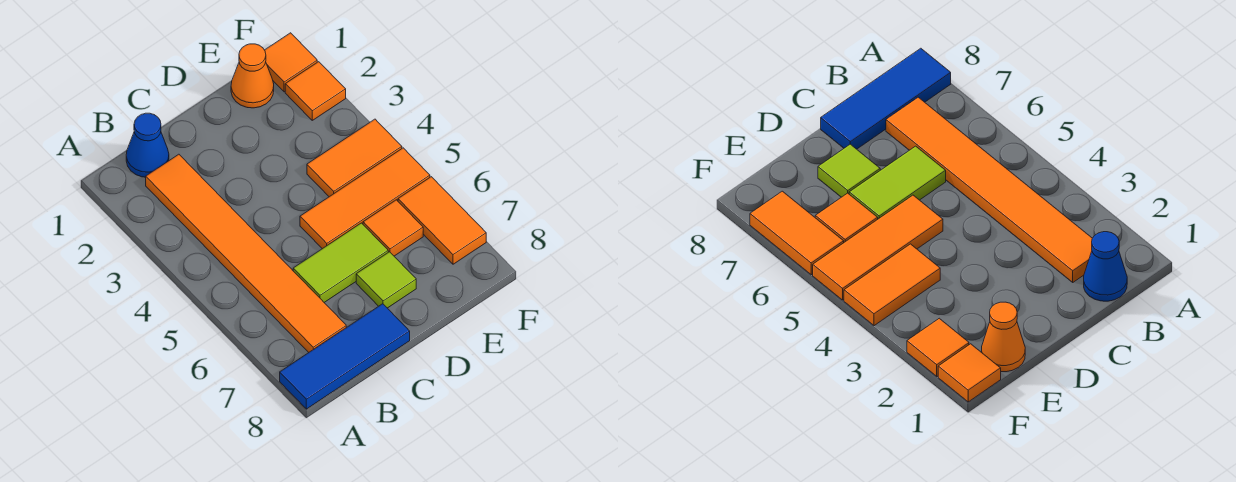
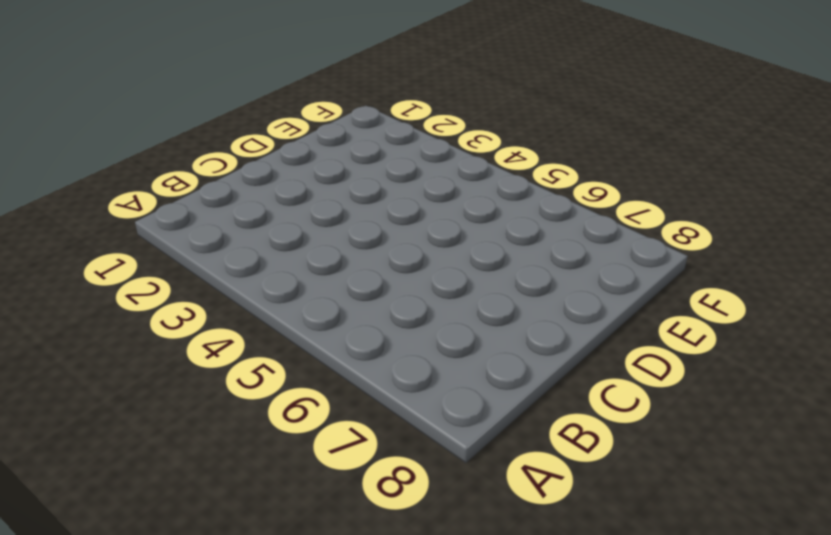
none -> blue tile A8:C8 level 1
none -> blue cone B1 level 1
none -> orange tile B2:B7 level 1

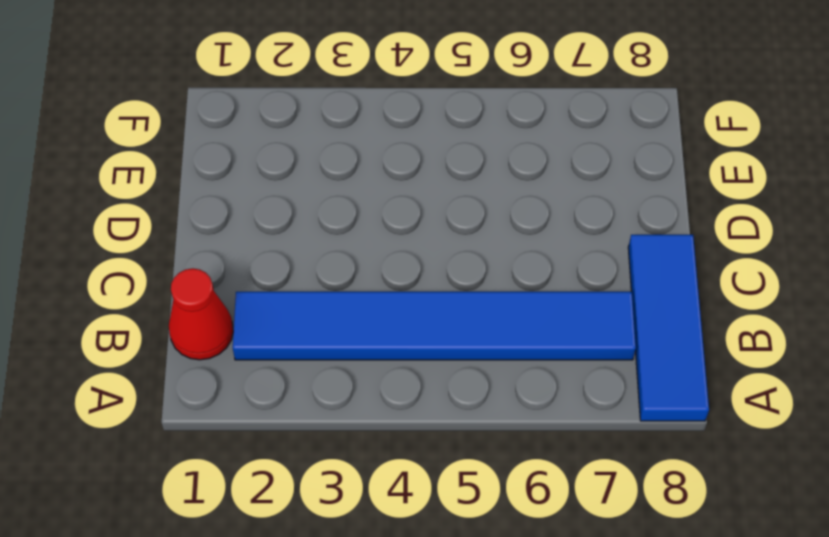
red cone B1 level 1 -> blue cone B1 level 1
blue tile B2:B7 level 1 -> orange tile B2:B7 level 1
none -> lime tile C6:D6 level 1
none -> orange tile D5:F5 level 1
none -> lime tile D7 level 1

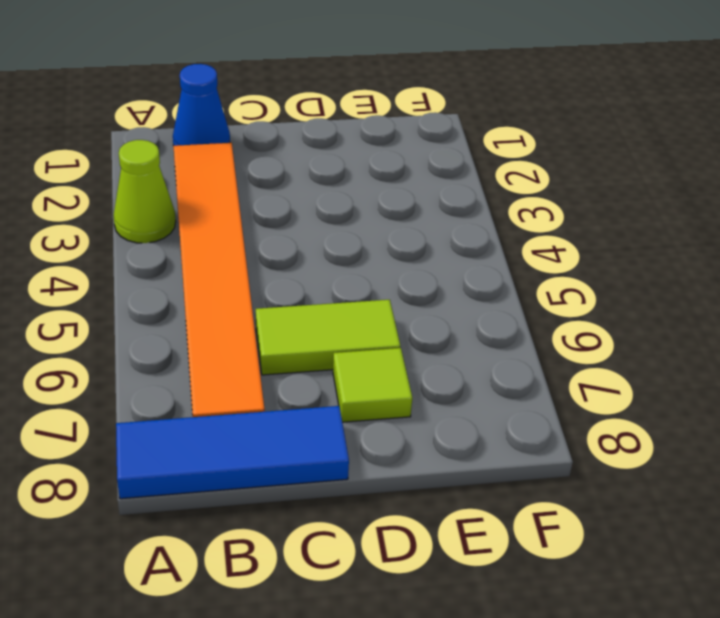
lime cone A3 level 1 -> none
none -> orange tile D5:F5 level 1
none -> orange cone E1 level 1
none -> orange tile E4:F4 level 1

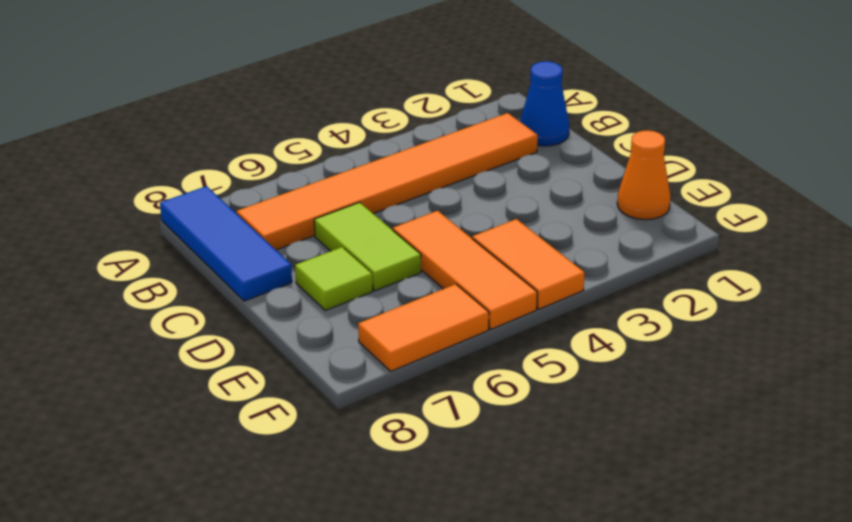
none -> orange tile E6 level 1
none -> orange tile F1 level 1
none -> orange tile F2 level 1

